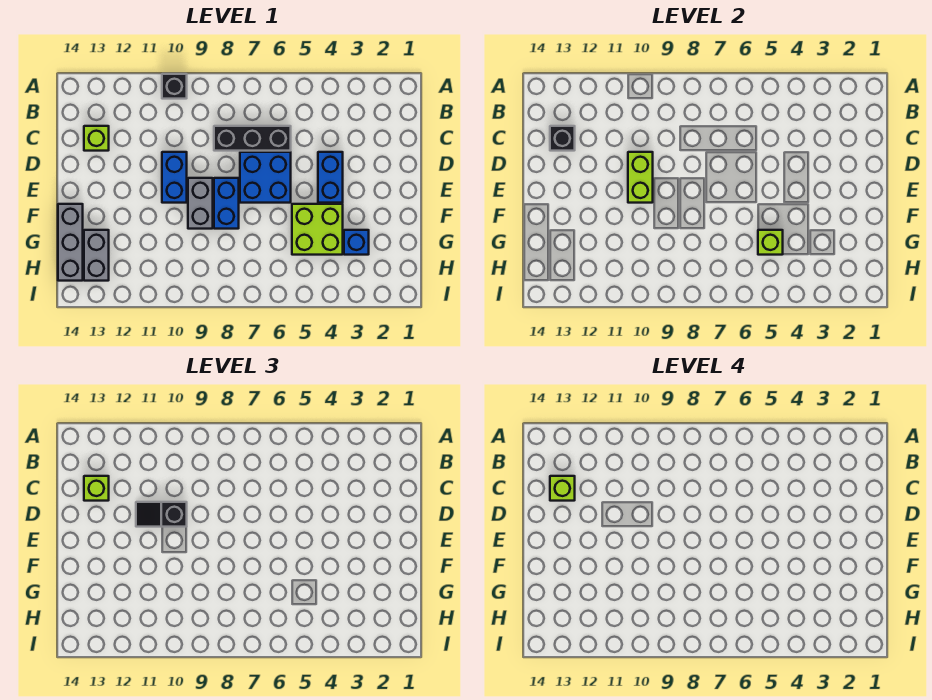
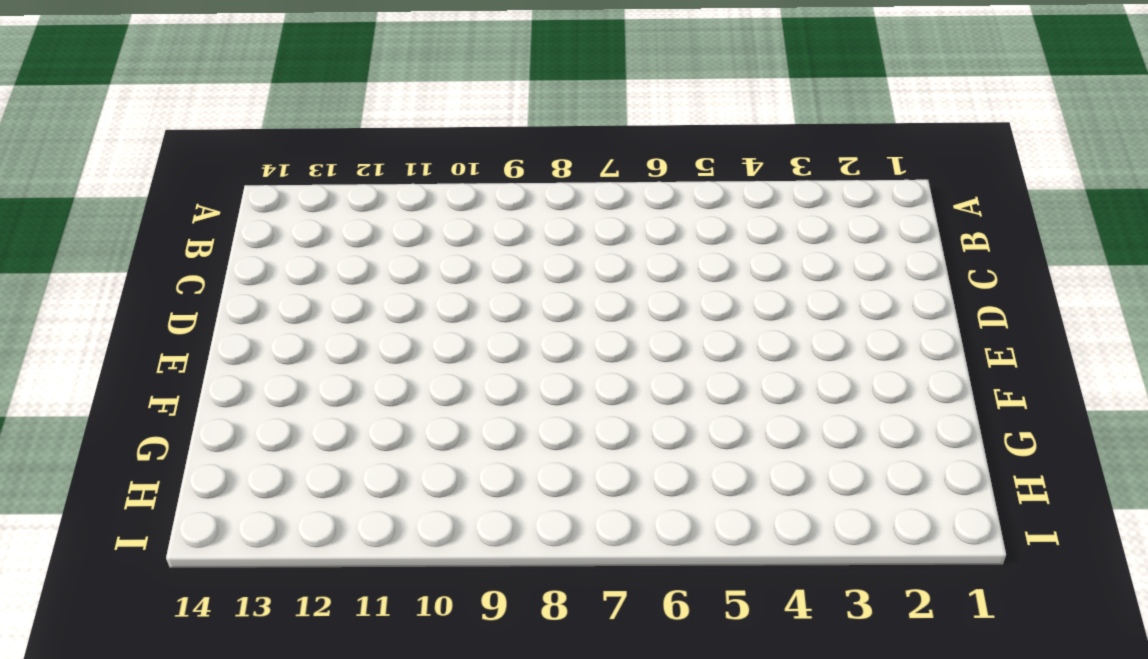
none -> black brick A10 level 1
none -> black brick C6:C8 level 1
none -> lime brick C13 level 1

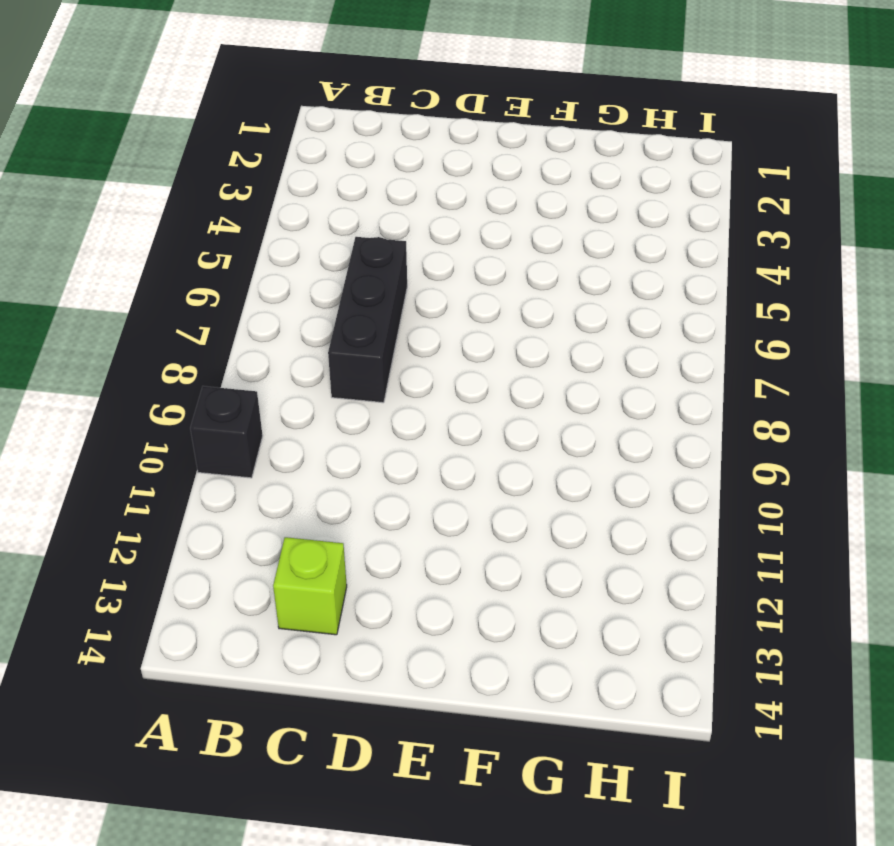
none -> blue brick D4:E4 level 1
none -> blue brick D6:E7 level 1
none -> blue brick D10:E10 level 1

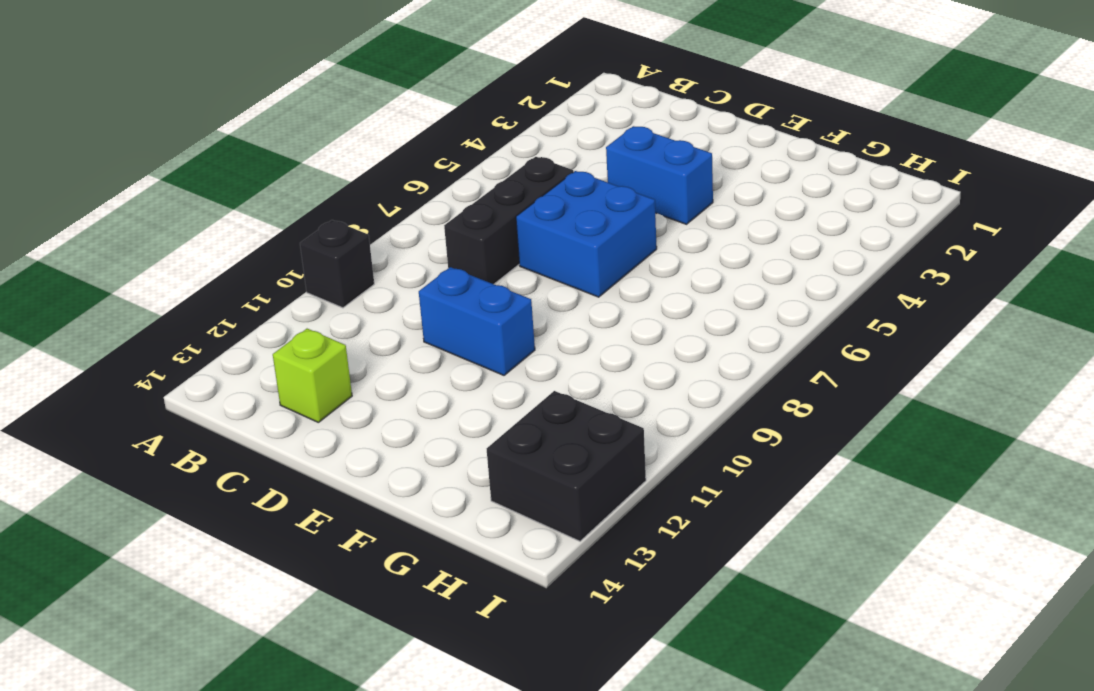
black brick H12:I13 level 1 -> grey brick G13:H13 level 1
none -> blue brick E8:F8 level 1
none -> grey brick E9:F9 level 1
none -> lime brick F4:G5 level 1

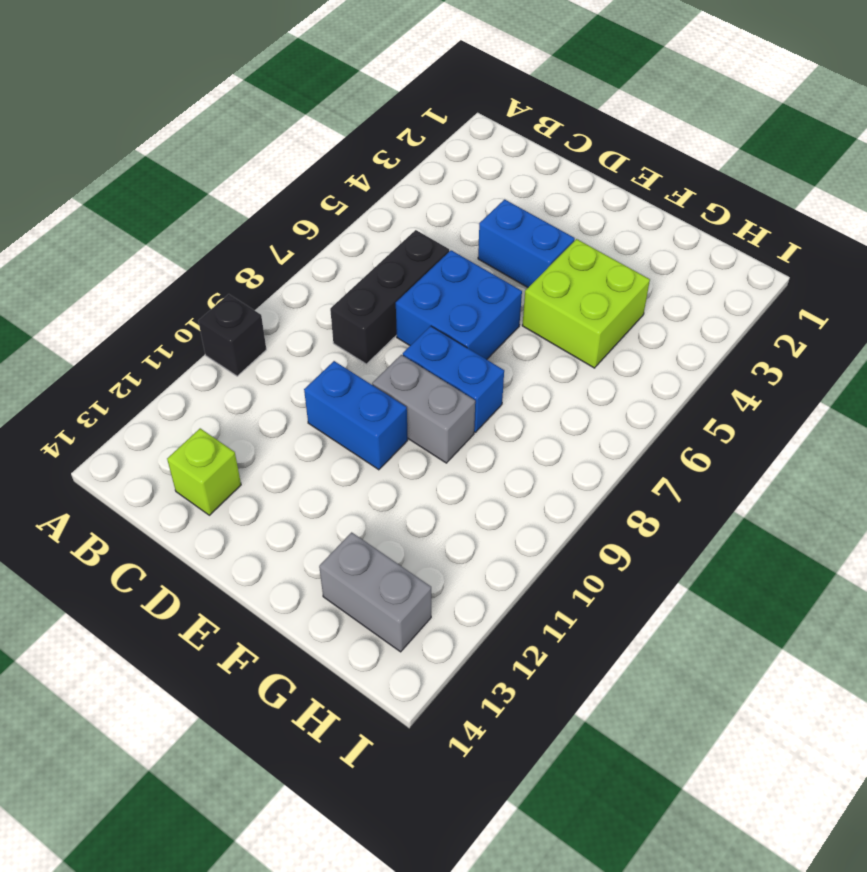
none -> grey brick F14:H14 level 1
none -> blue brick G3 level 1
none -> black brick C13 level 2

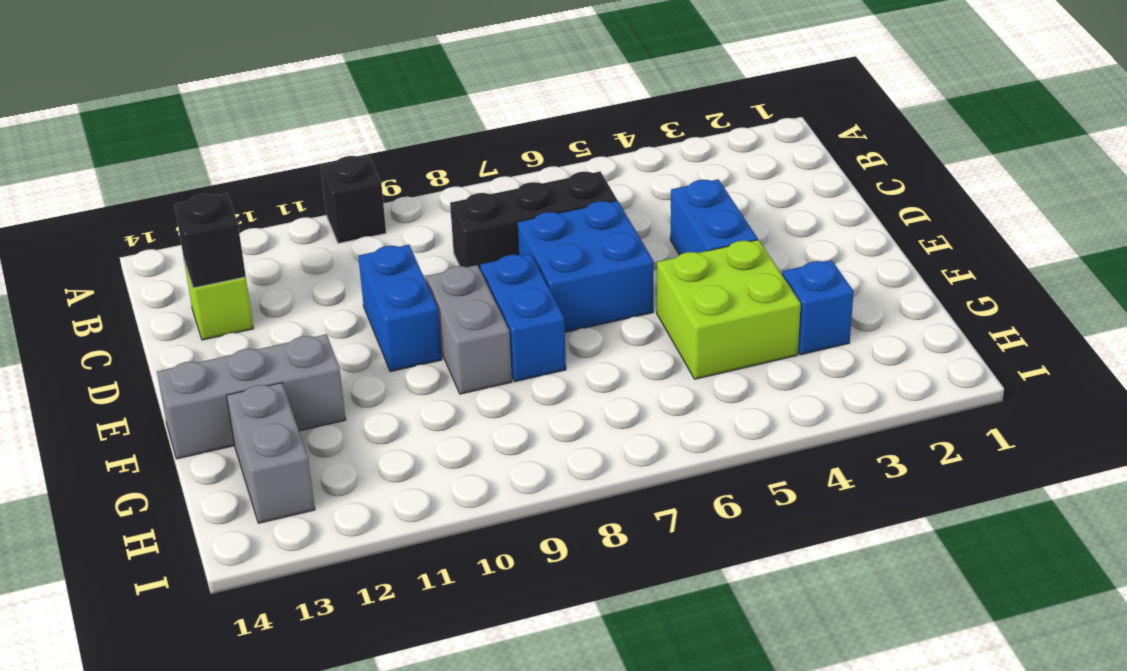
grey brick F12:F14 level 1 -> grey brick F14:H14 level 1
none -> lime brick D10:E10 level 2
none -> lime brick G5 level 2
none -> lime brick C13 level 3

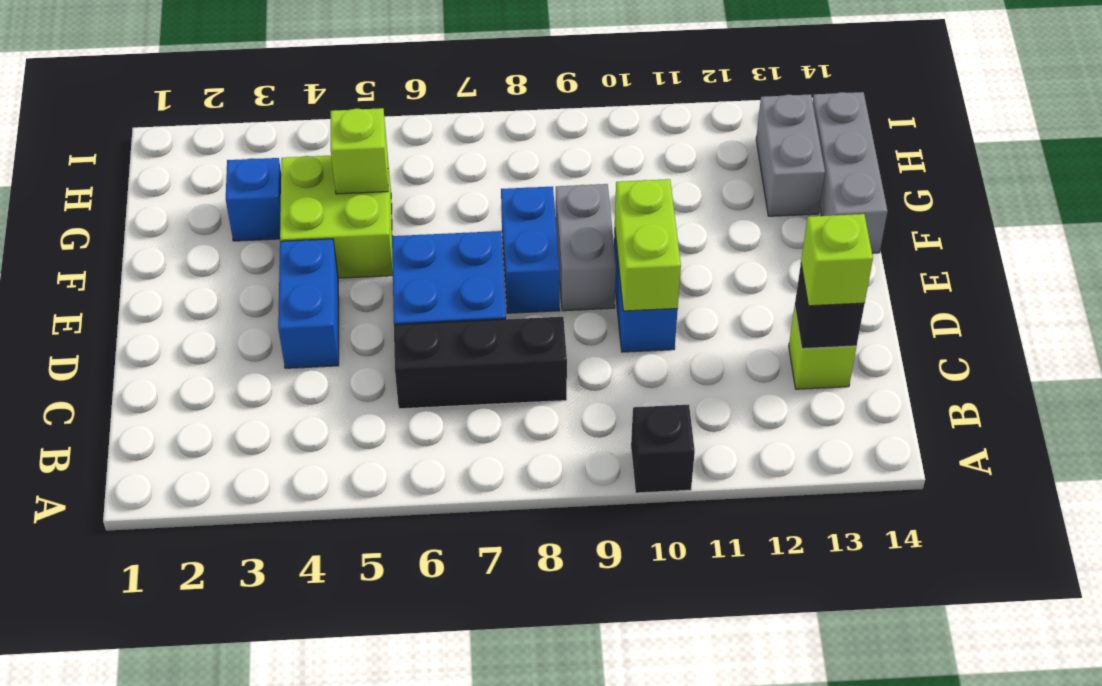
none -> black slope D10:D11 level 3 top 10
none -> lime brick C13 level 4

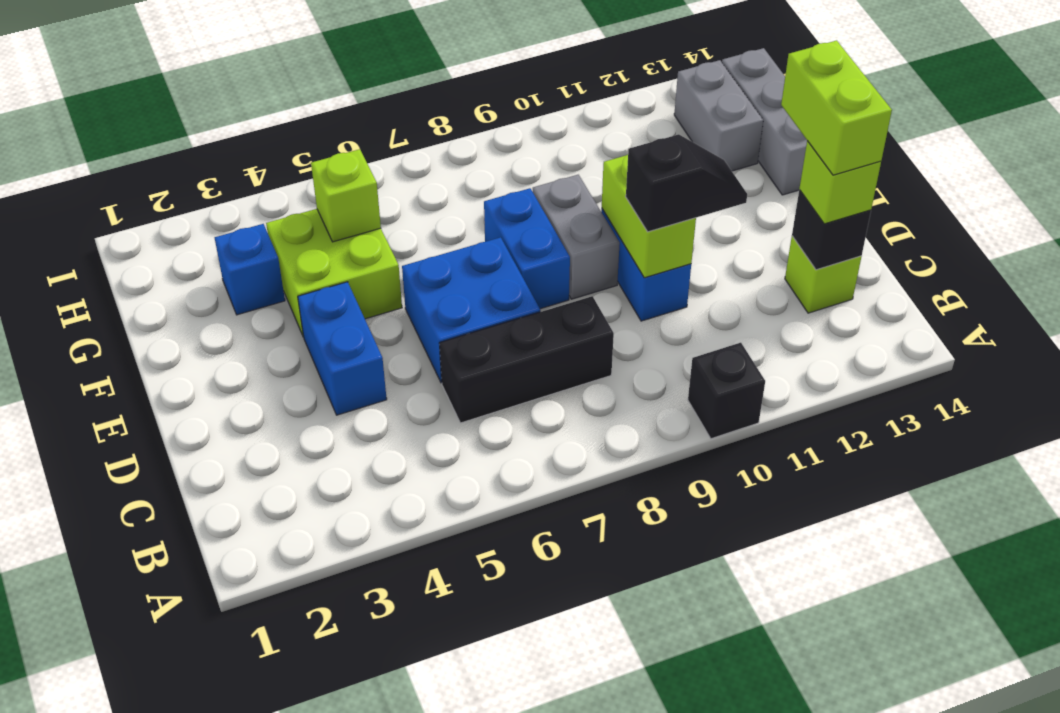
lime brick C13:D13 level 4 -> lime brick C13 level 4

